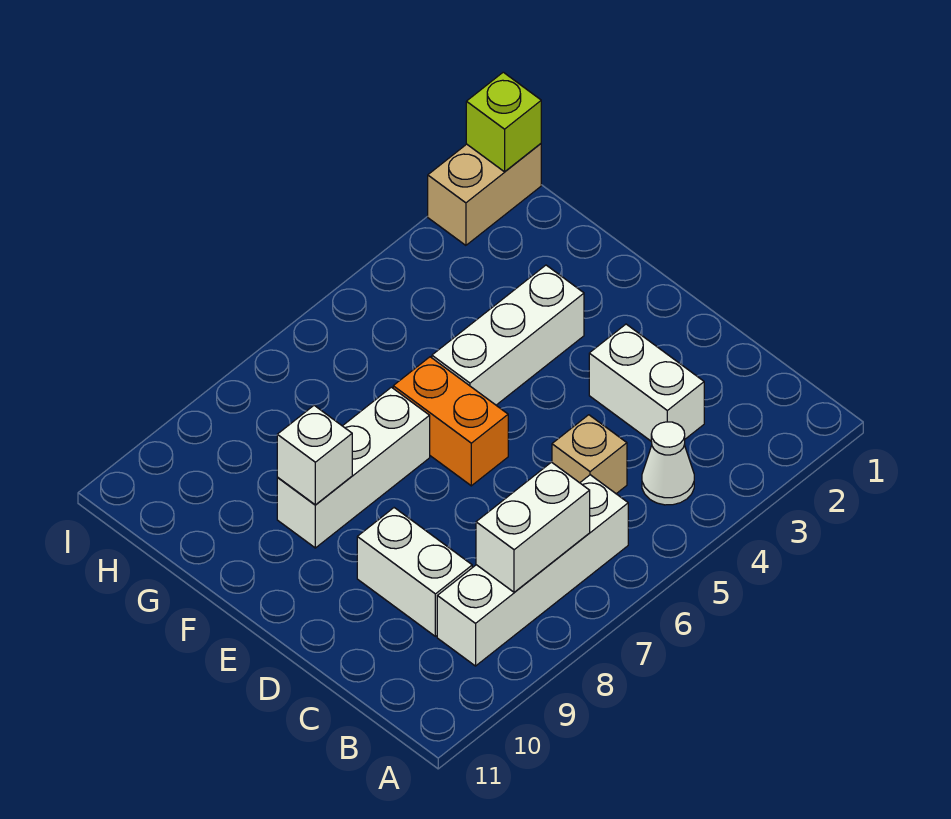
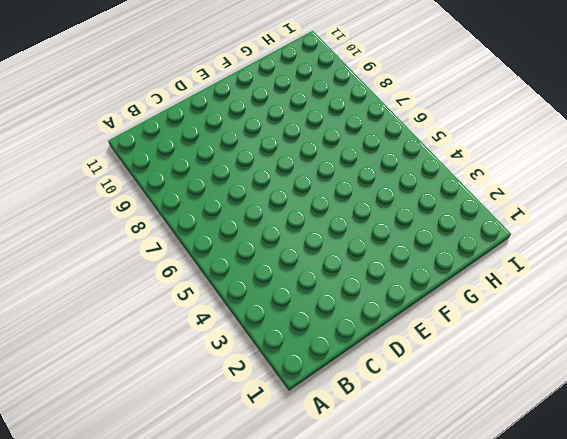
none -> white cone B4 level 1
none -> white brick B6:B9 level 1
none -> white brick C3:D3 level 1

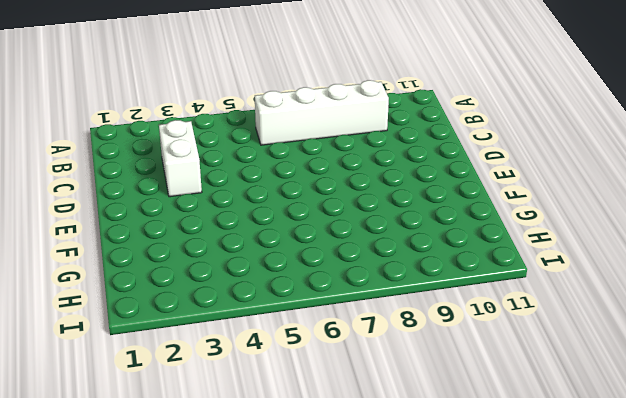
none -> white cone B4 level 1
none -> tan brick C5 level 1
none -> white brick C9:D9 level 1

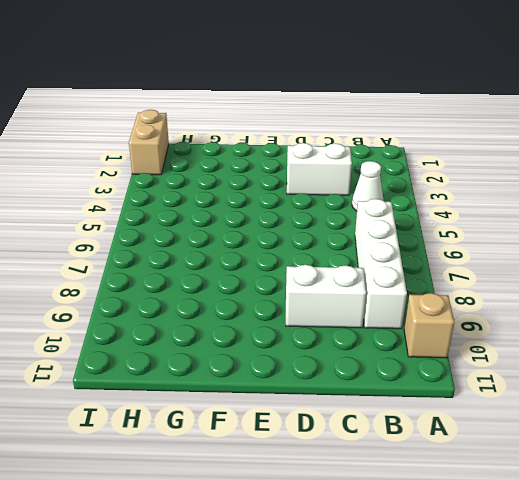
tan brick A10 level 1 -> tan brick C5 level 1
none -> orange brick E6:F6 level 1
none -> white brick F3:F5 level 1
none -> white brick F7:F9 level 1

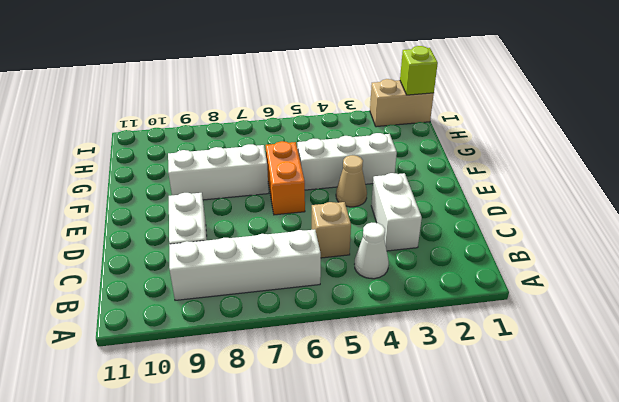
tan cone E4 level 1 -> none
none -> white brick B7:B8 level 2
none -> white brick F9 level 2

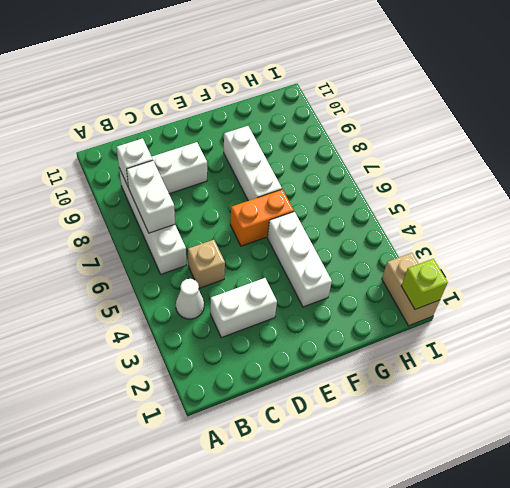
white brick B9 level 2 -> white brick F9 level 2

